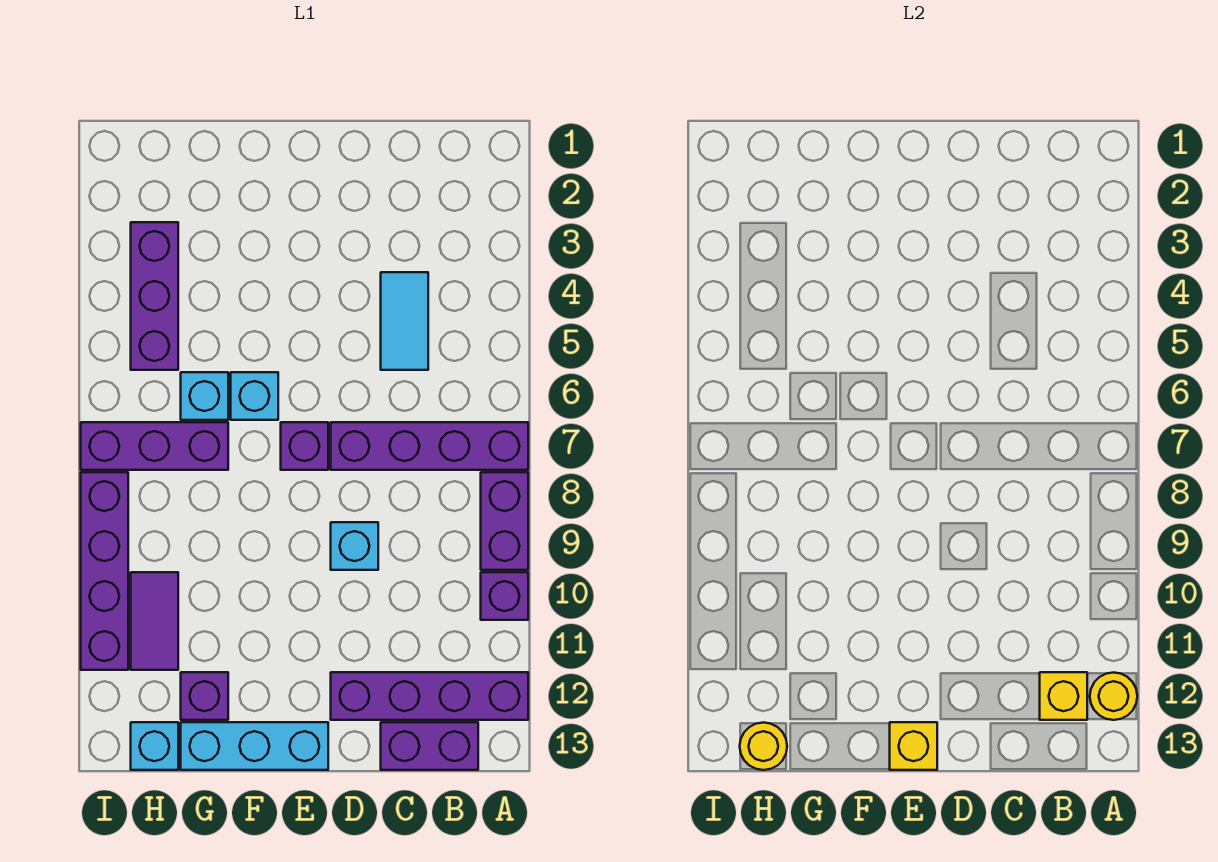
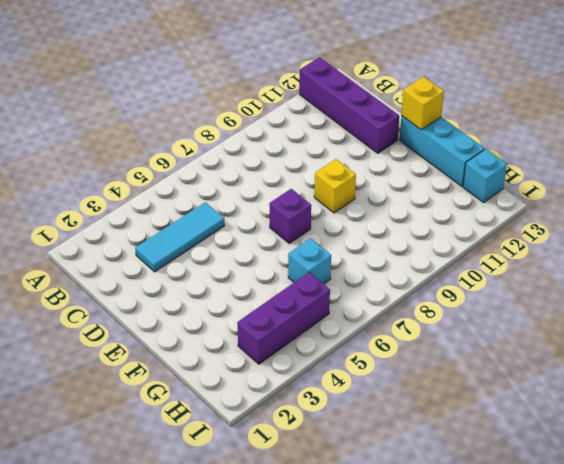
cyan tile C3:C5 level 1 -> cyan tile C4:C5 level 1
yellow brick E9 level 1 -> yellow brick B12 level 2
none -> purple brick A7:D7 level 1
none -> purple brick A8:A9 level 1
none -> purple brick A10 level 1

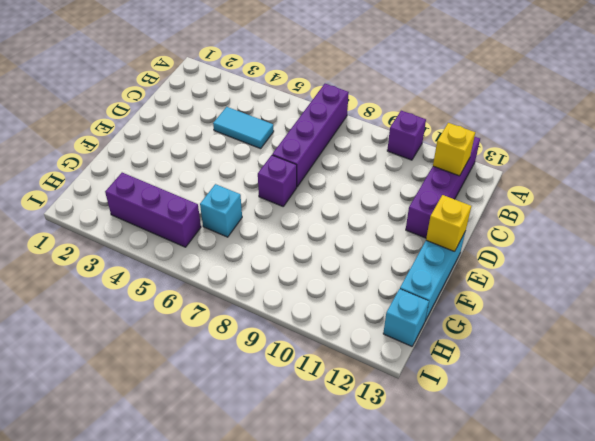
none -> purple brick A8:A9 level 1
none -> purple brick B13:C13 level 1
none -> cyan brick D9 level 1

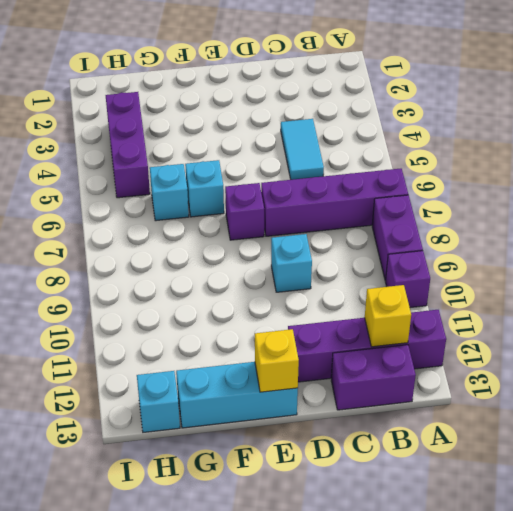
none -> purple brick G7:I7 level 1
none -> purple brick G12 level 1
none -> purple tile H10:H11 level 1

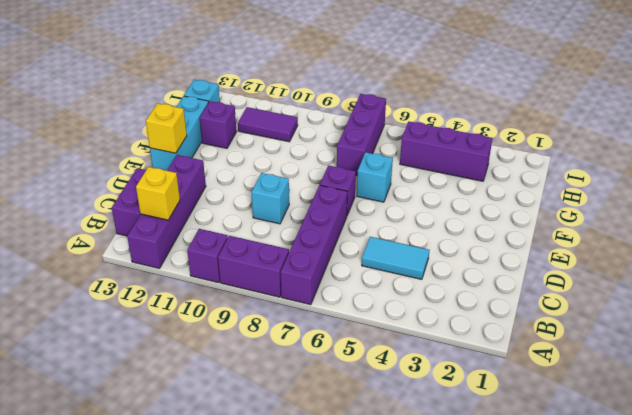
none -> cyan brick G6 level 1
none -> purple brick I8:I11 level 1
none -> yellow round brick A12 level 2

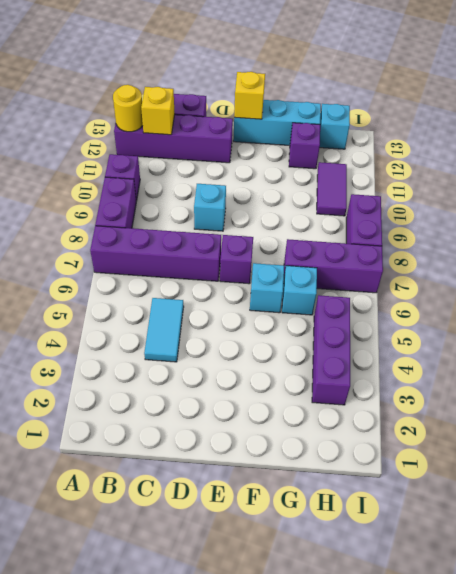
purple brick I8:I9 level 1 -> purple brick I8:I11 level 1
none -> yellow round brick H13 level 2

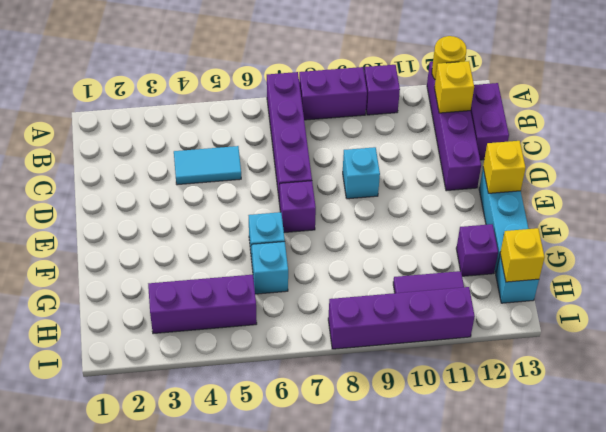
yellow brick H13 level 2 -> yellow round brick H13 level 2
none -> purple brick G7:I7 level 1

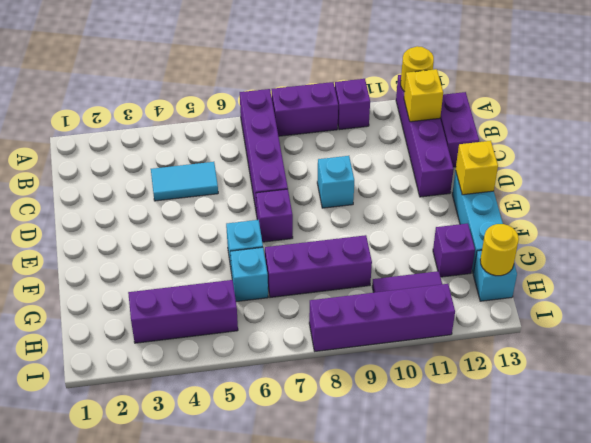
purple brick G7:G9 level 1 -> purple brick G7:I7 level 1

